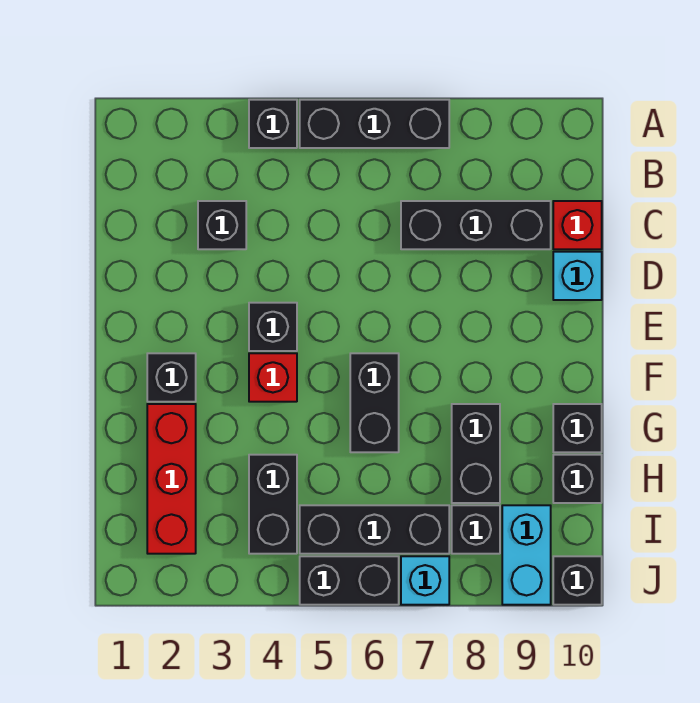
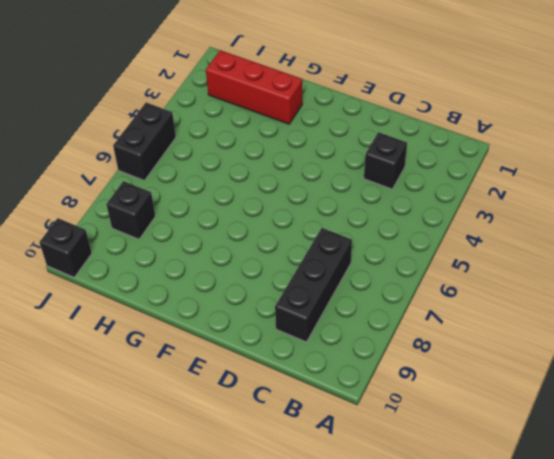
none -> black brick A4 level 1
none -> black brick A5:A7 level 1
none -> red brick C10 level 1

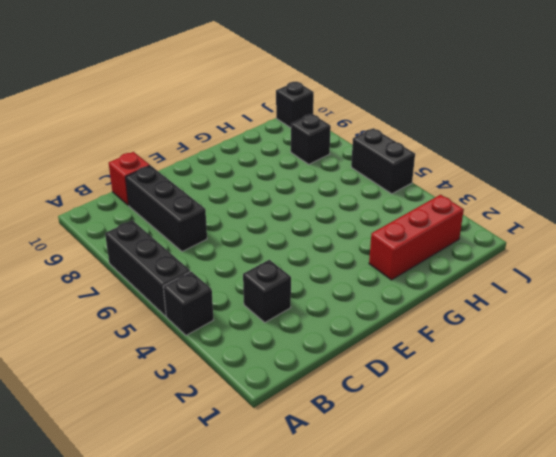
none -> cyan brick D10 level 1
none -> black brick E4 level 1
none -> black brick F2 level 1

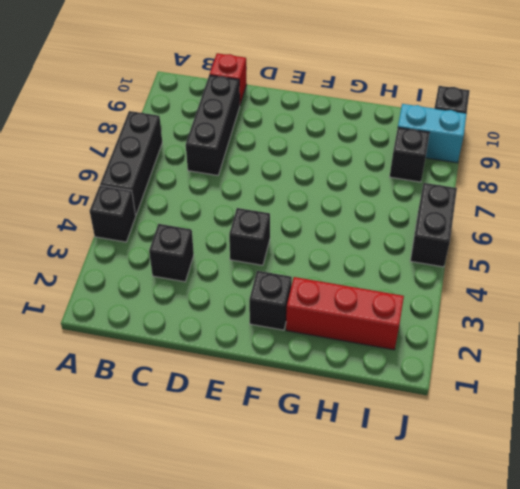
none -> cyan brick D10 level 1
none -> red brick F4 level 1
none -> black brick F6:G6 level 1

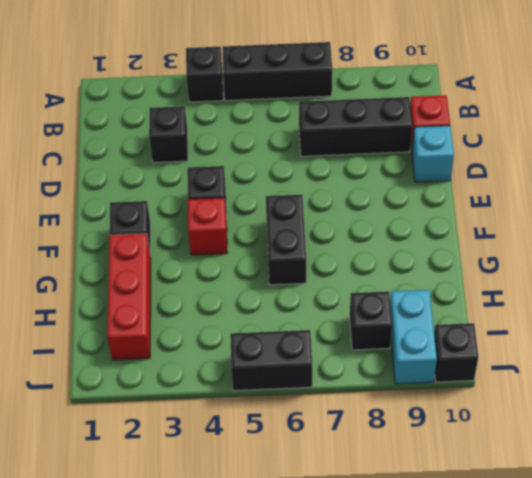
none -> black brick G8:H8 level 1
none -> black brick G10 level 1
none -> black brick H4:I4 level 1

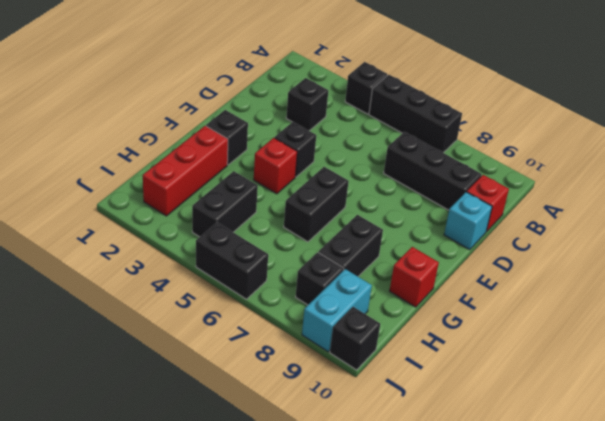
red brick G10 level 1 -> black brick G10 level 1
none -> black brick H10 level 1
none -> black brick I5:I7 level 1
none -> cyan brick J7 level 1

